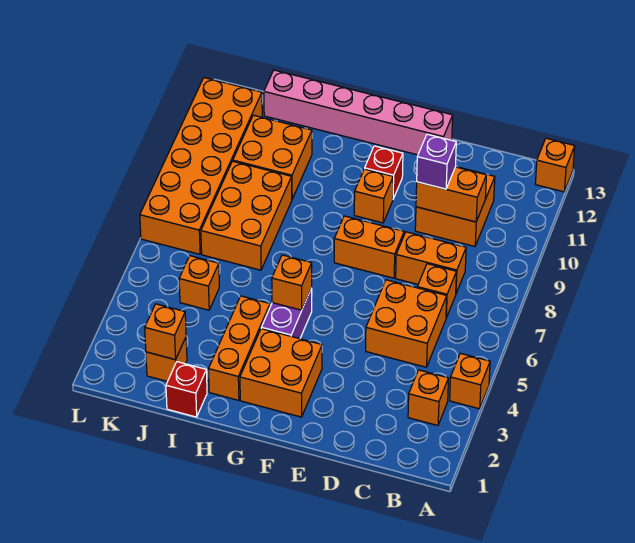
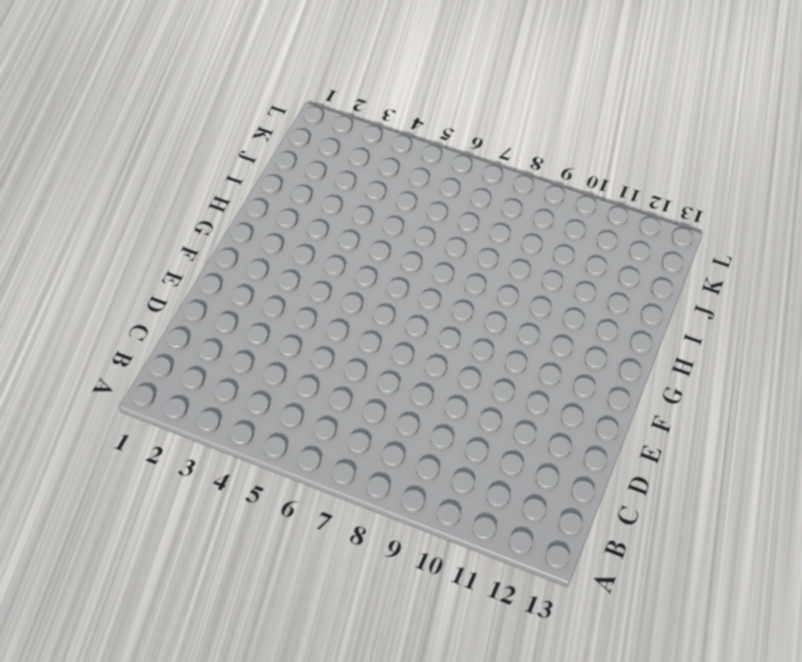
none -> orange brick A4 level 1
none -> orange brick A13 level 1
none -> orange brick B3 level 1

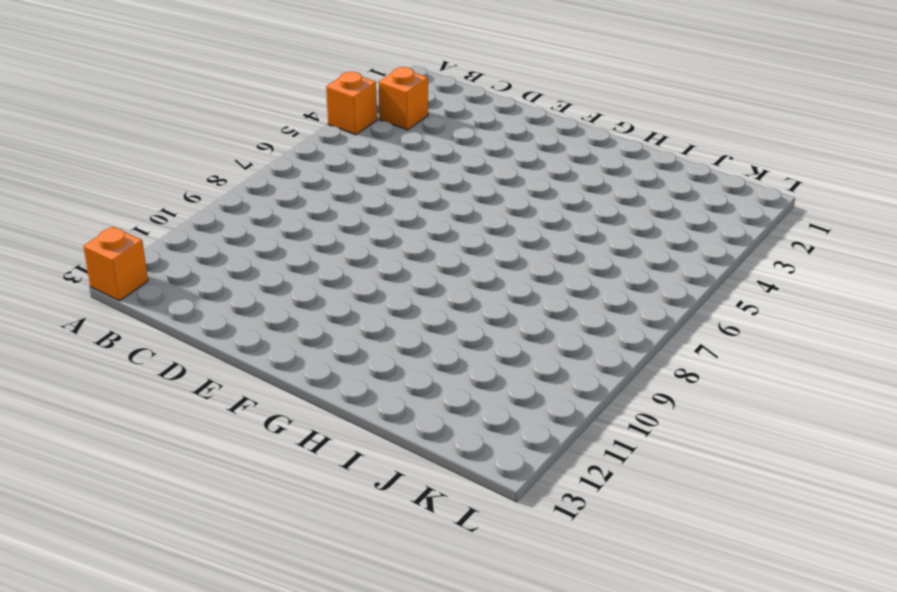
none -> orange brick C5:D6 level 1
none -> orange brick C7 level 1
none -> orange brick C8:D8 level 1

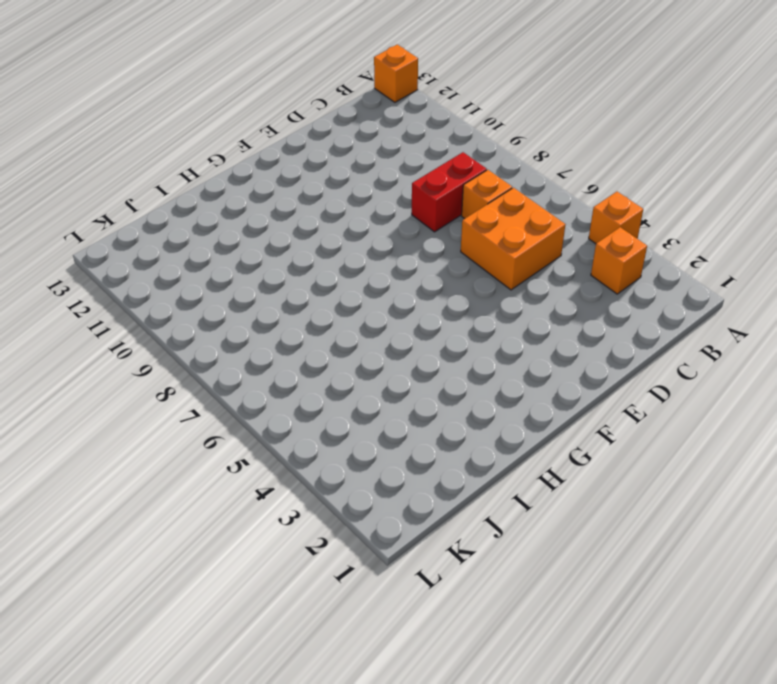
red brick C8:D8 level 1 -> orange brick C8:D8 level 1
none -> orange brick C10:D11 level 1
none -> orange brick E8:F8 level 1
none -> pink brick E13:J13 level 1

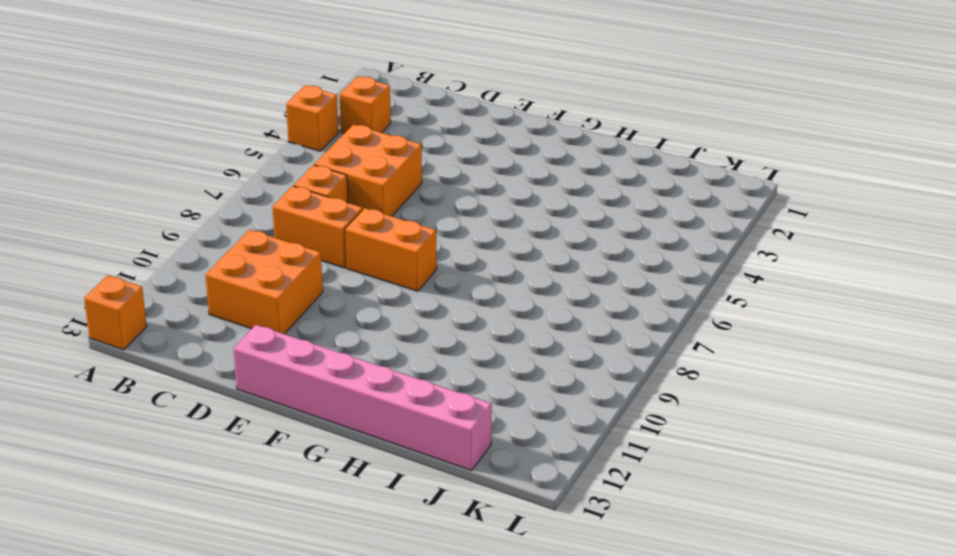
none -> orange brick F2:G3 level 1
none -> orange brick F10 level 1
none -> red brick F11 level 1

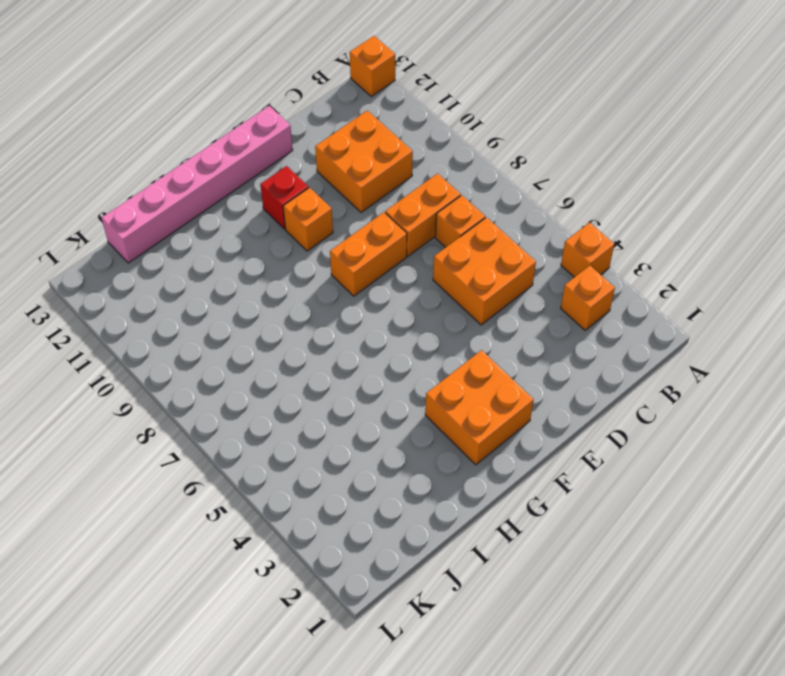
none -> purple brick G4:G5 level 1
none -> orange brick H2:H4 level 1
none -> red brick I1 level 1

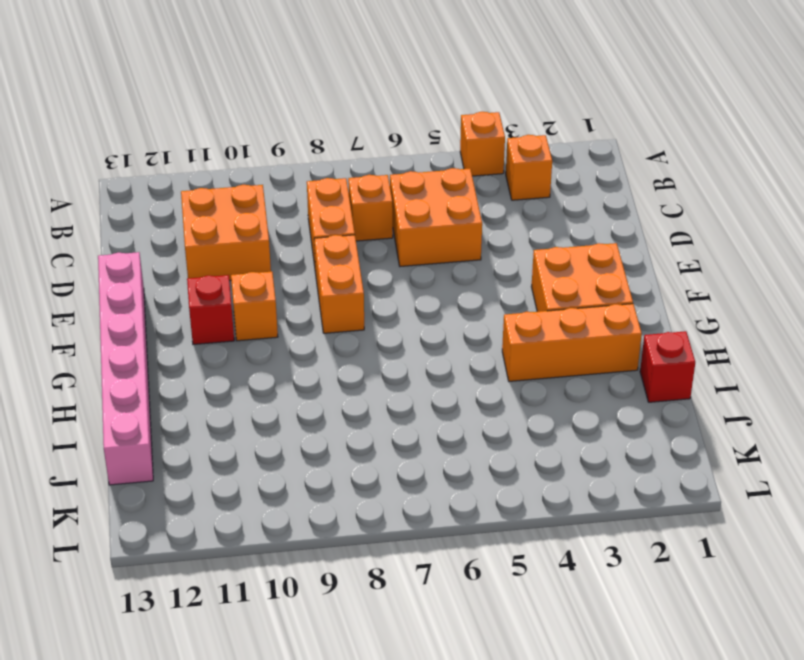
none -> orange brick A13 level 1
none -> purple brick G4:G5 level 1
none -> orange brick I7:J9 level 1

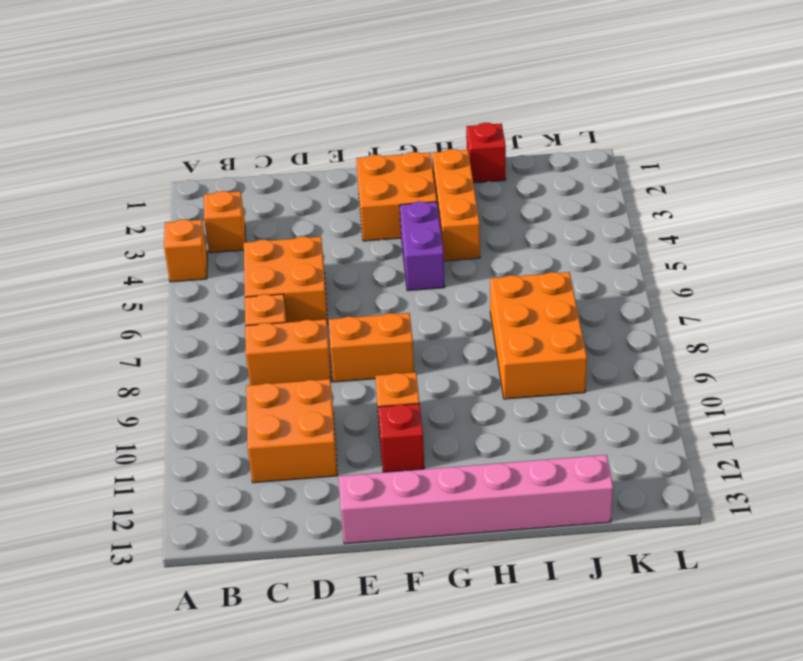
none -> orange brick A13 level 1
none -> orange brick I10:J11 level 1
none -> orange brick J2 level 1

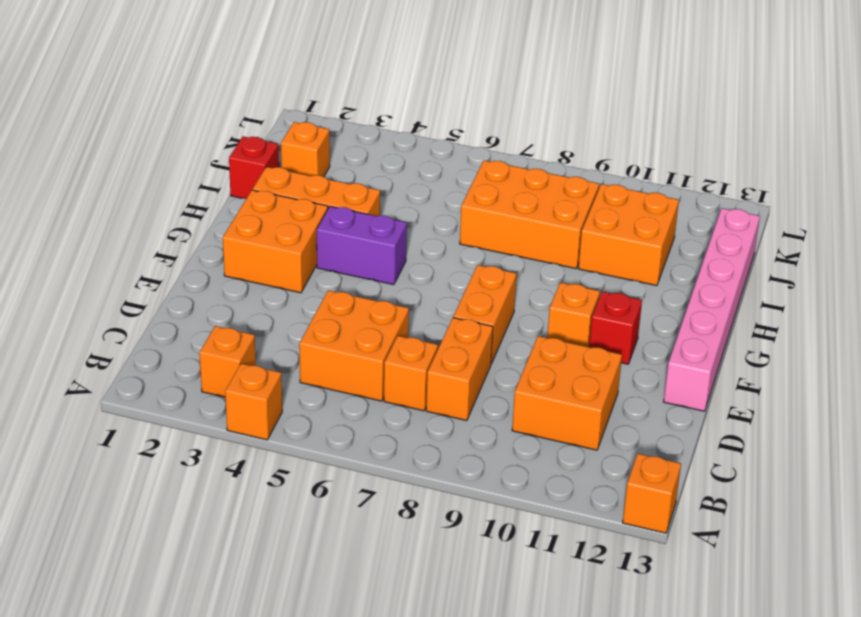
none -> orange brick J5 level 1
none -> orange brick K7:L12 level 1
none -> orange brick C10:D10 level 2

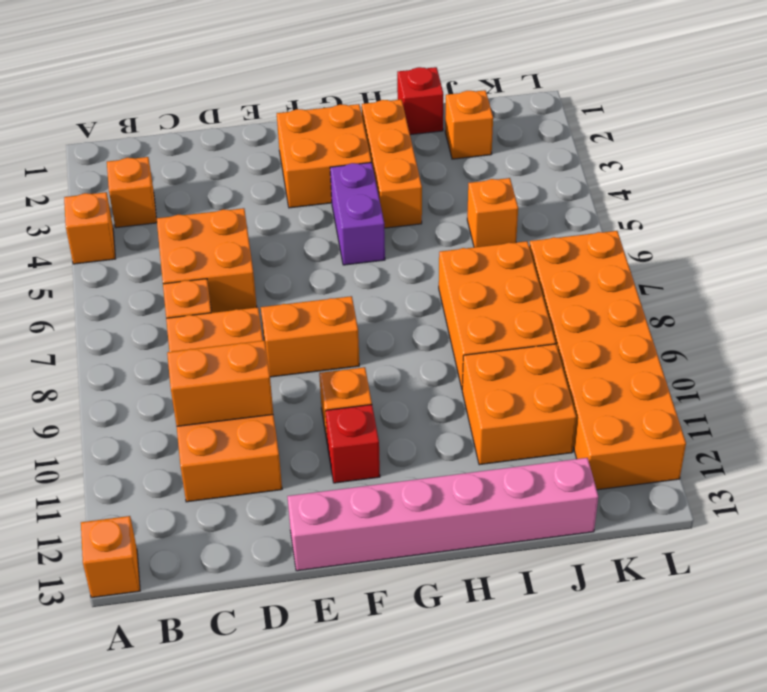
none -> orange brick G5 level 2
none -> orange brick J2 level 2
none -> purple brick D10 level 3

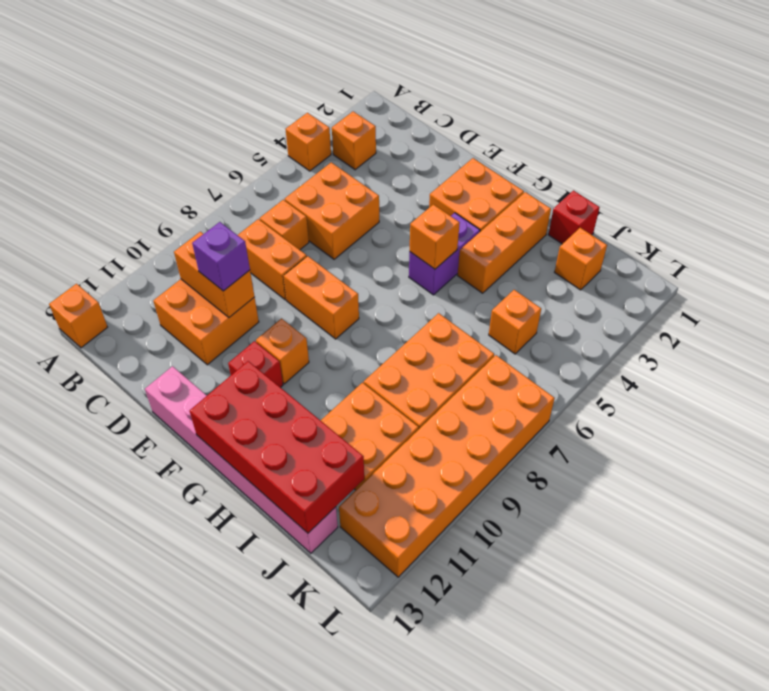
red brick G12:J13 level 2 -> none
none -> orange brick J2 level 2

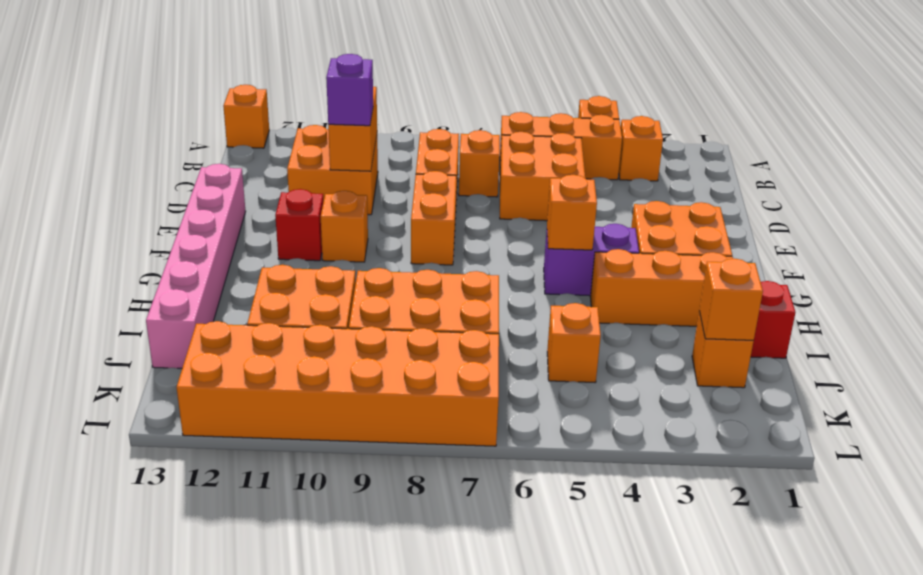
orange brick B4:B6 level 1 -> none

